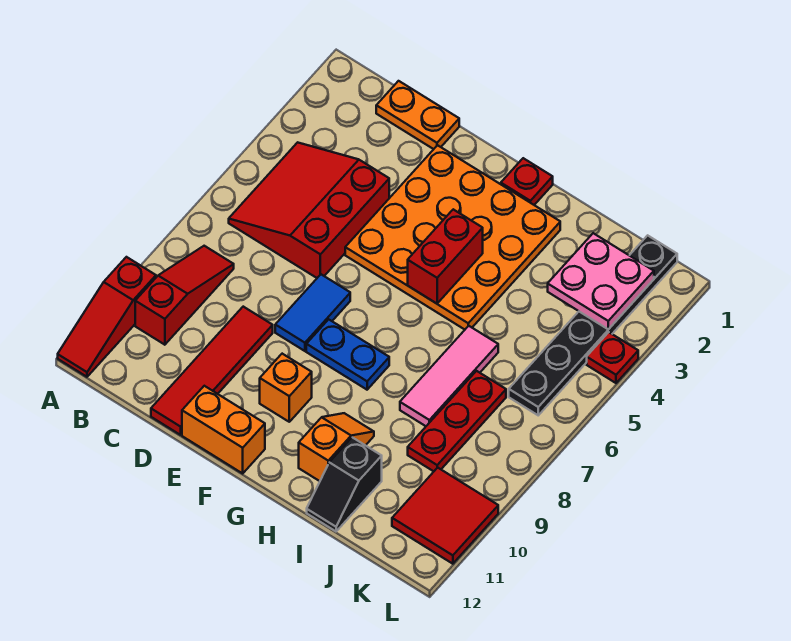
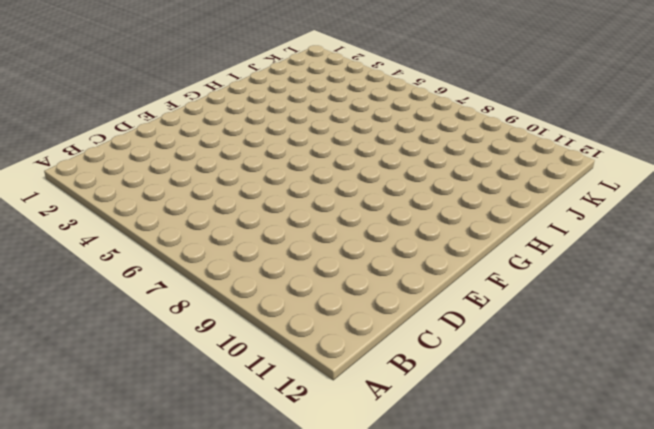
none -> red slope A10:A12 level 1 top 10
none -> red slope B4:D6 level 1 top D
none -> red slope B8:B10 level 1 top 10

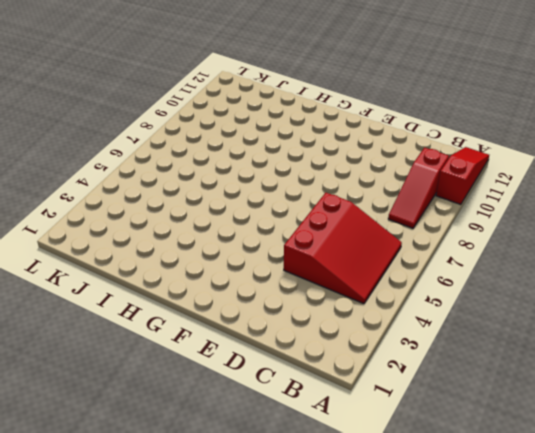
none -> orange plate C1:D1 level 1
none -> red tile D9:D12 level 1
none -> orange plate E2:H5 level 1

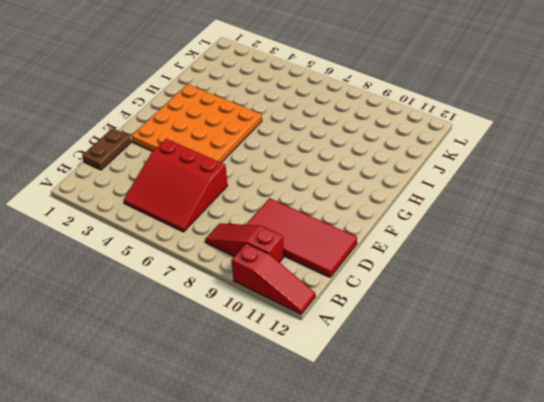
brown plate C1:D1 level 1 -> orange plate C1:D1 level 1
red tile C9:D12 level 1 -> red tile D9:D12 level 1
none -> blue tile E7:E8 level 1
none -> orange brick E12:F12 level 1
none -> blue plate F8:G8 level 1

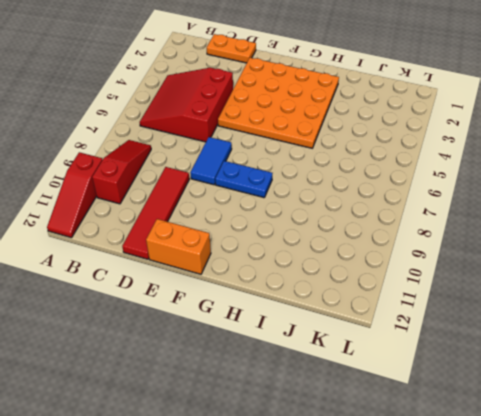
none -> orange brick F10 level 1
none -> red plate G1 level 1
none -> orange slope H10:H11 level 1 top 11

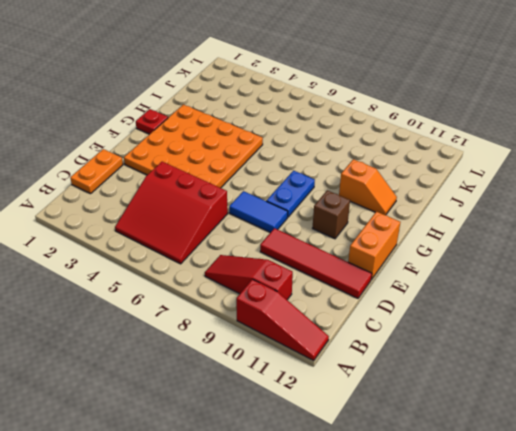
brown brick F10 level 1 -> orange brick F10 level 1
orange slope H10:H11 level 1 top 10 -> orange slope H10:H11 level 1 top 11
none -> pink tile I6:I8 level 1
none -> black slope I11:I12 level 1 top 11
none -> red plate J7:J9 level 1

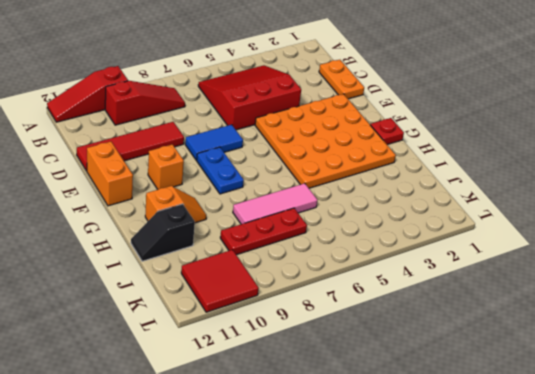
none -> black plate K1:K6 level 1
none -> red plate L4 level 1
none -> red brick G4:G5 level 2

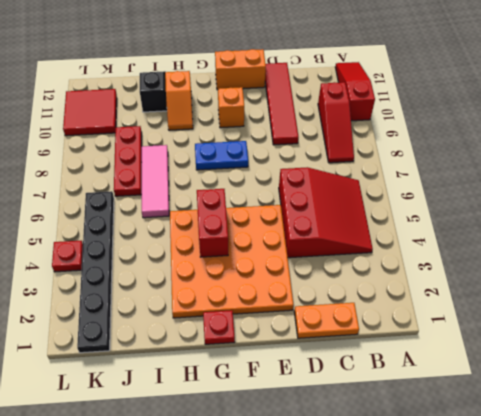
none -> blue tile E7:E8 level 1
none -> pink plate J2:K3 level 2

